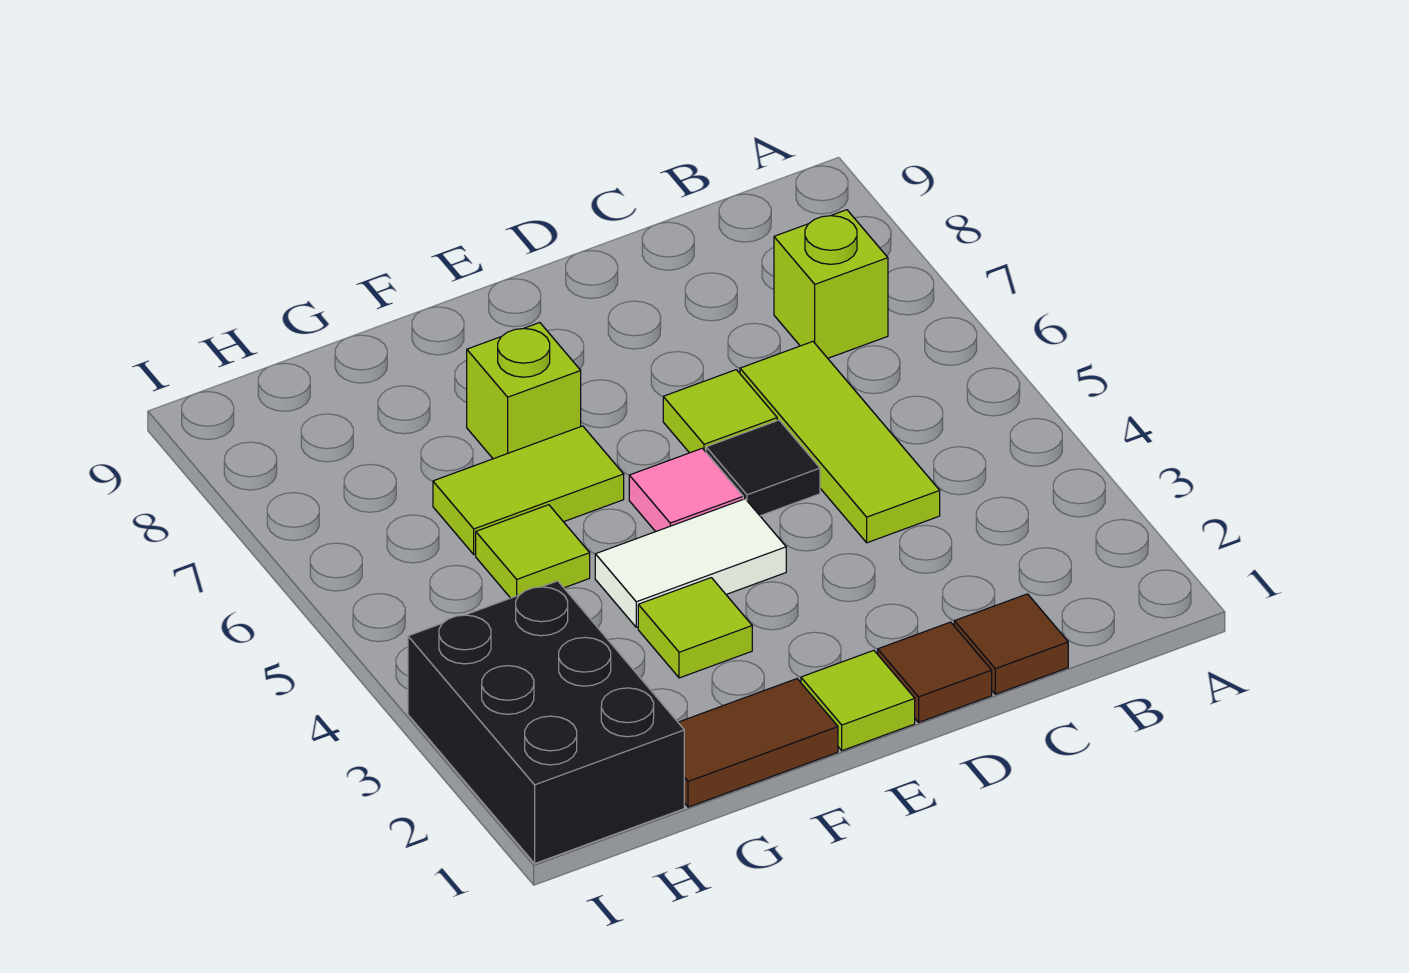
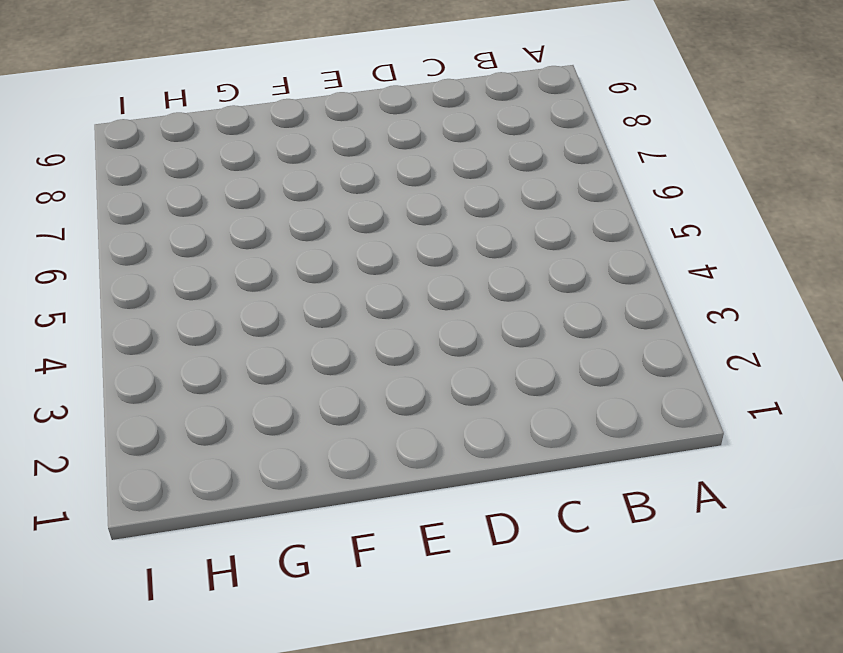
none -> lime brick B7 level 1
none -> brown tile C1 level 1
none -> lime tile C4:C6 level 1

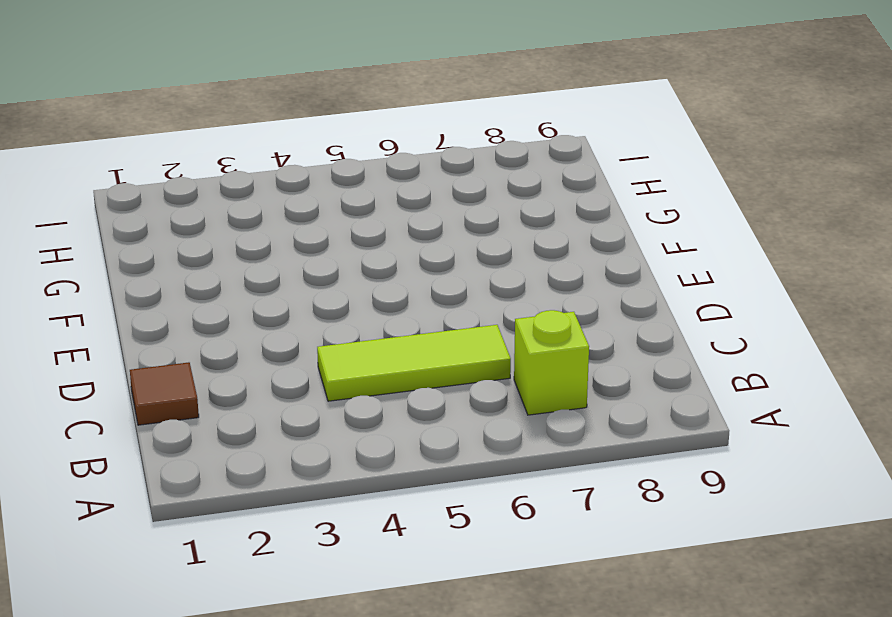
none -> brown tile D1 level 1
none -> black tile D5 level 1
none -> lime tile D6 level 1

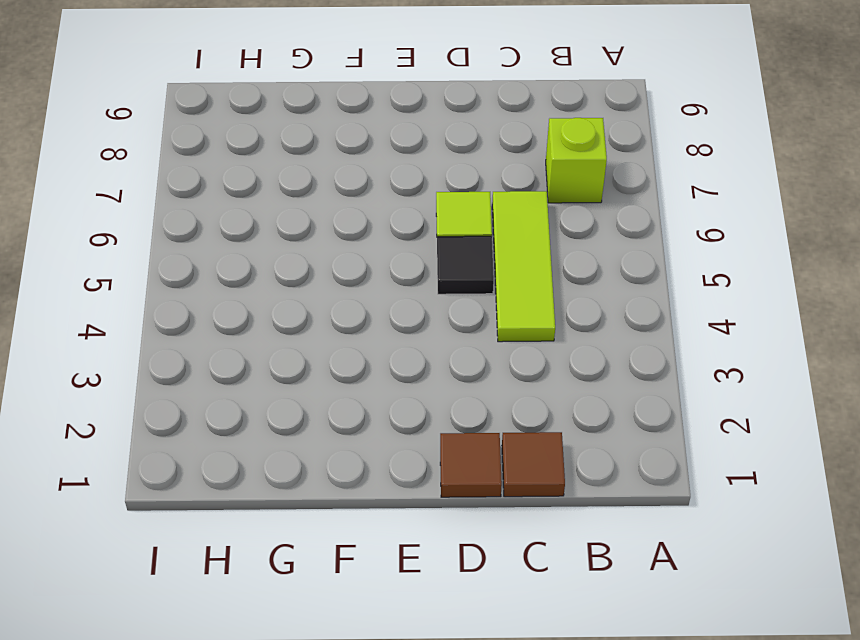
none -> lime tile E1 level 1
none -> white tile E4:F4 level 1
none -> pink tile E5 level 1

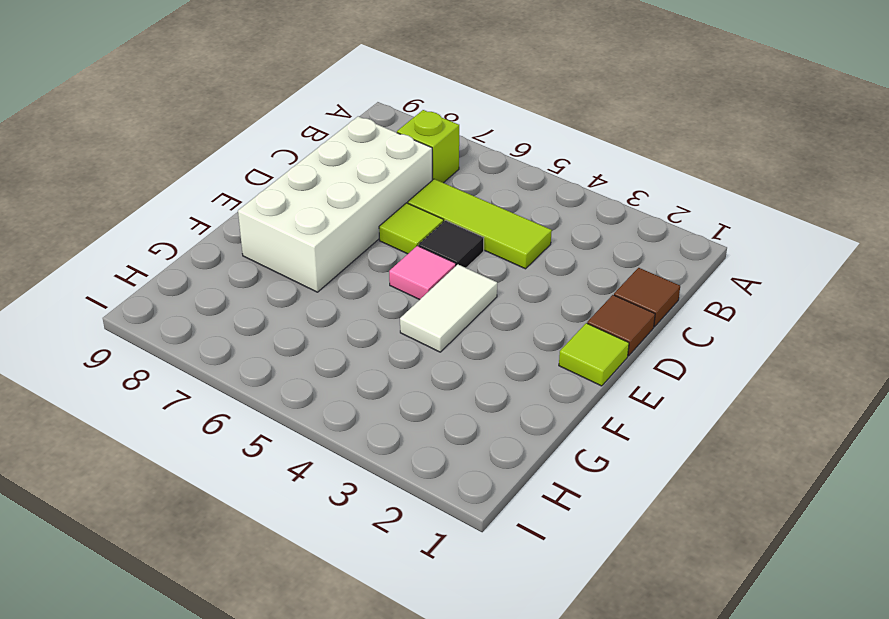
white brick C7:F8 level 1 -> lime brick F7 level 1
none -> brown tile F1:G1 level 1
none -> lime tile F3 level 1
none -> lime tile F6:G6 level 1

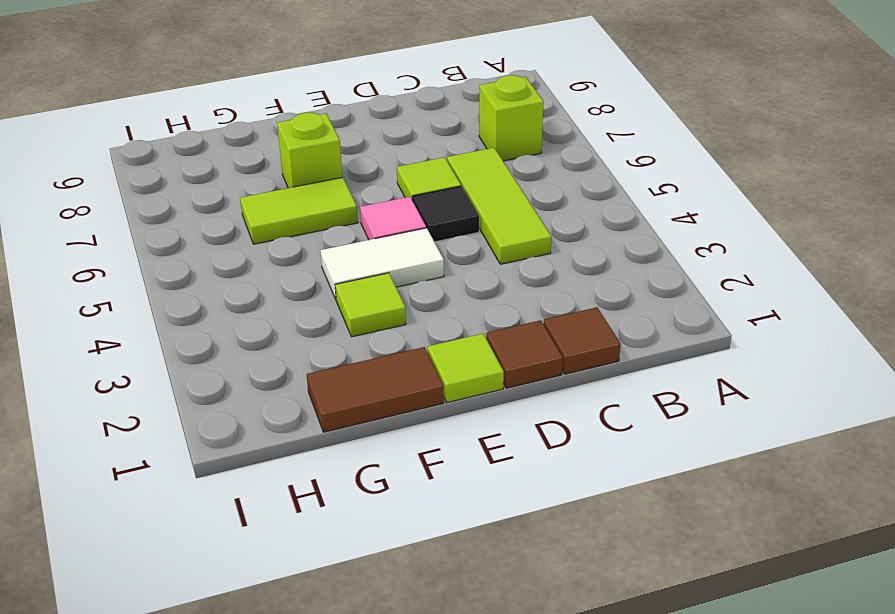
none -> lime tile G5 level 1
none -> black brick H1:I3 level 1

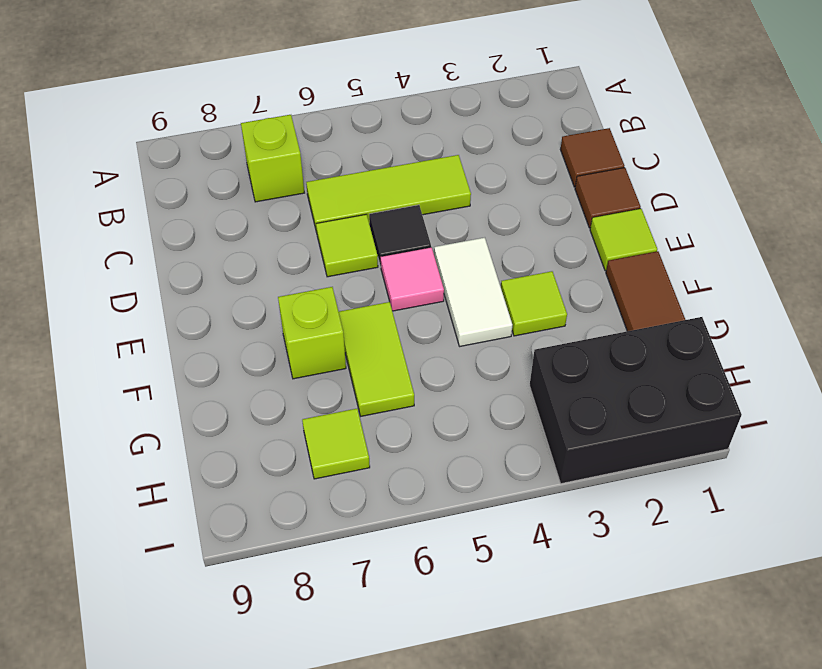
lime tile H7 level 1 -> lime tile G5 level 1

